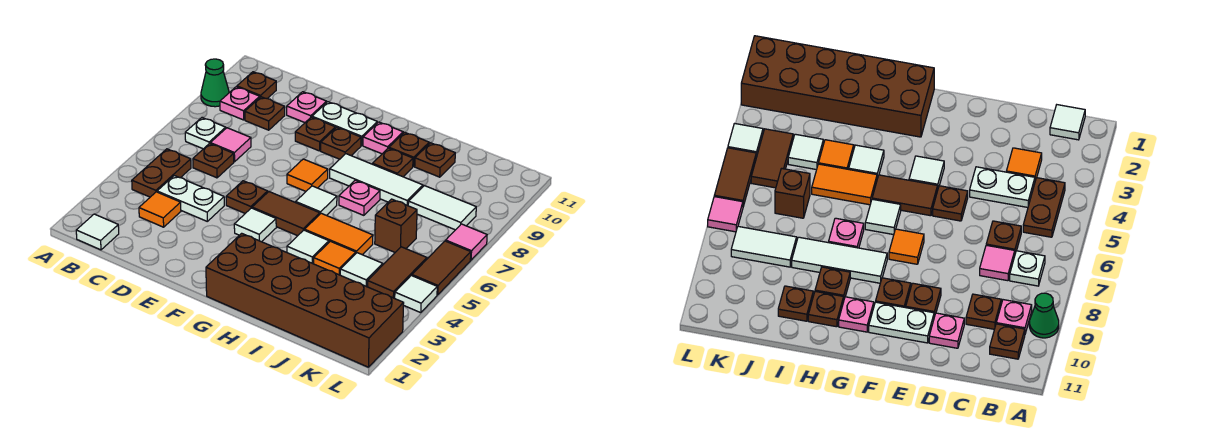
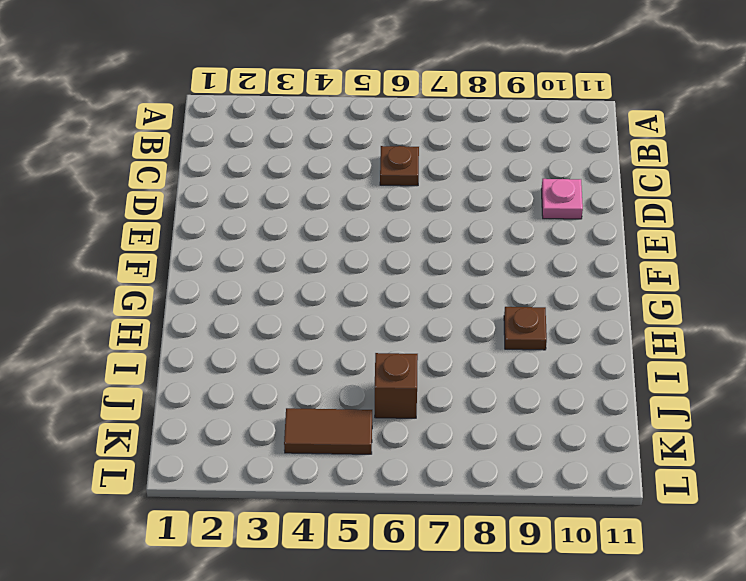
none -> green cone A9 level 1
none -> white tile B1 level 1
none -> brown plate B4:B5 level 1
none -> white plate B7 level 1

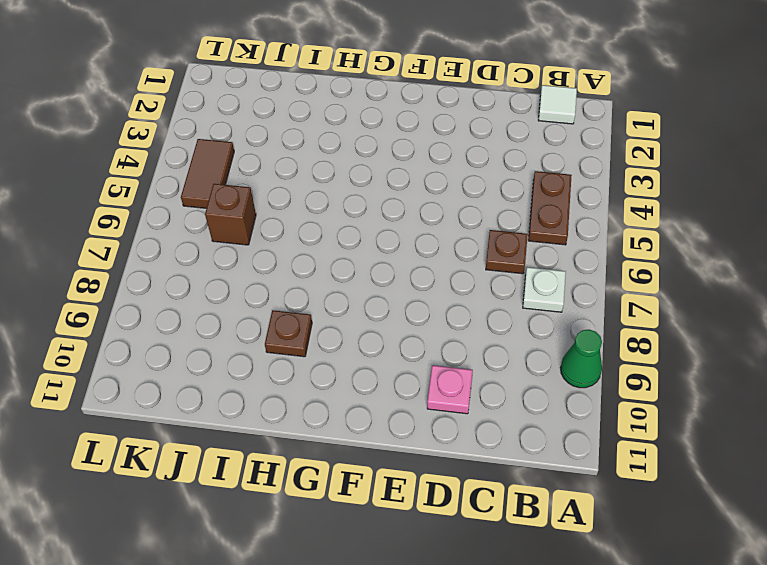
none -> pink plate B9 level 1
none -> brown plate B10 level 1
none -> orange tile C3 level 1
none -> white plate C4:D4 level 1

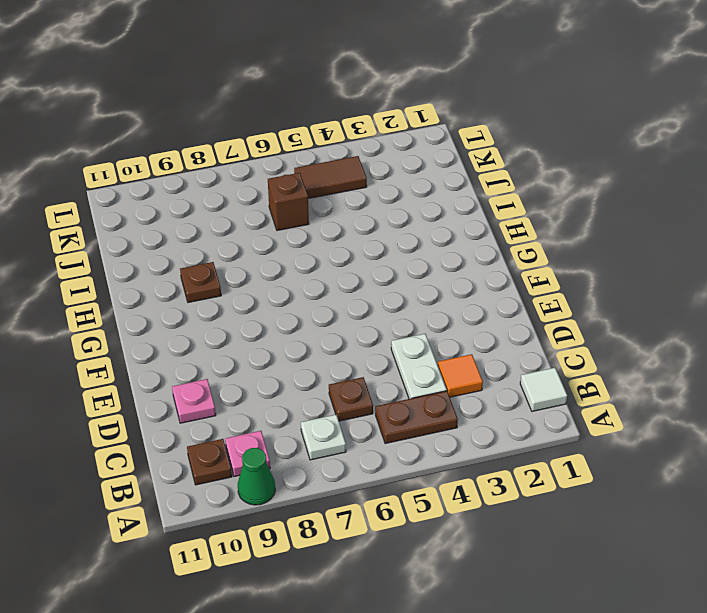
none -> pink tile C7 level 1
none -> brown plate C9 level 1
none -> brown plate E5 level 1
none -> brown plate E9 level 1

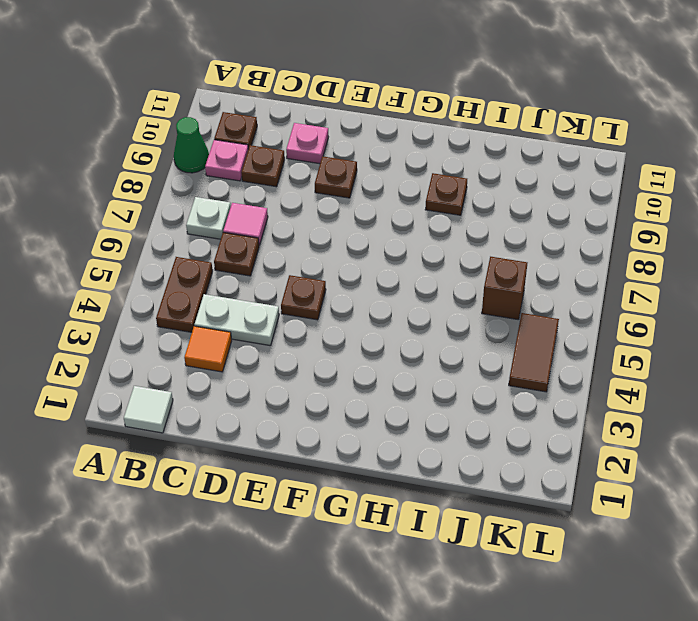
none -> white plate E10:F10 level 1
none -> white tile F4 level 1
none -> brown tile F5:G5 level 1
none -> orange tile F7 level 1

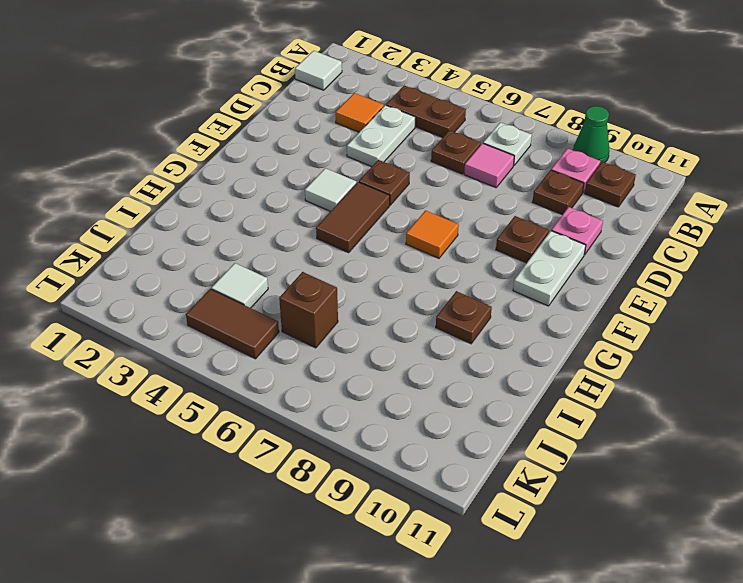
none -> brown plate F9 level 1
none -> brown brick G1:L2 level 1
none -> white tile G6 level 1
none -> white tile G8:I8 level 1

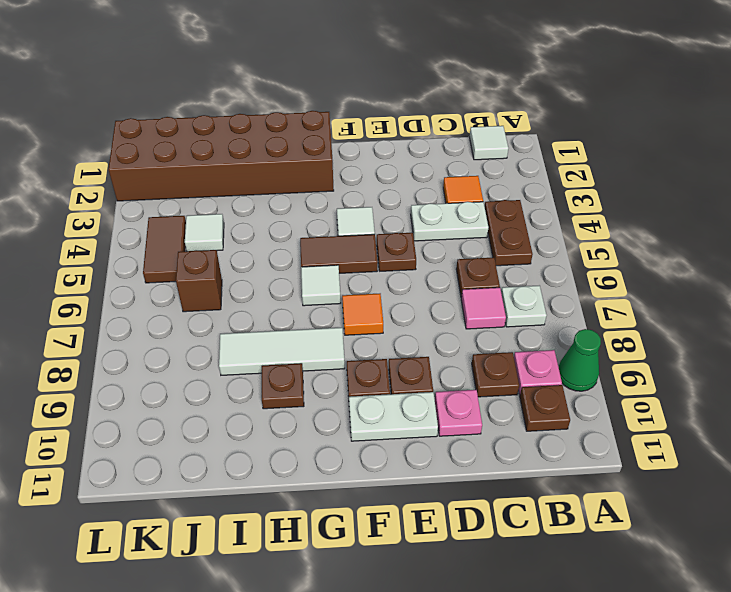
none -> pink plate G10 level 1
none -> white tile H4 level 1
none -> orange tile H5:I5 level 1
none -> pink plate H7 level 1

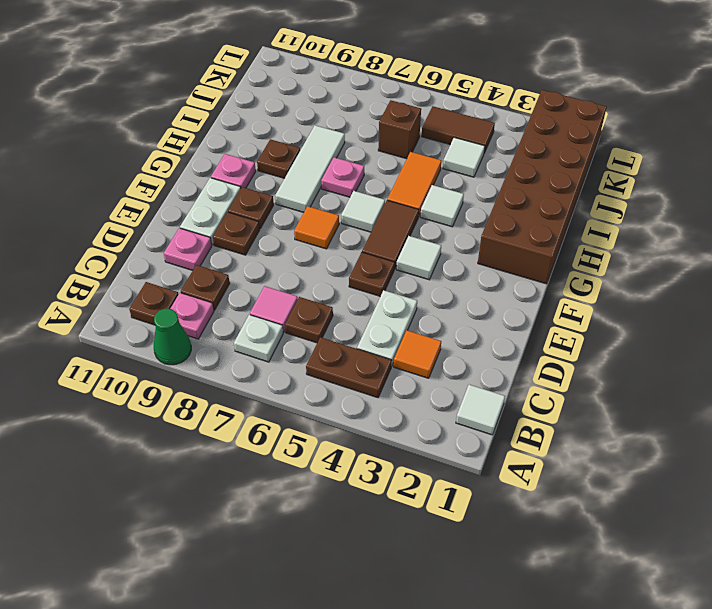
none -> brown plate H10 level 1
none -> orange tile I4 level 1
none -> brown plate I10 level 1
none -> white tile J8:K8 level 1

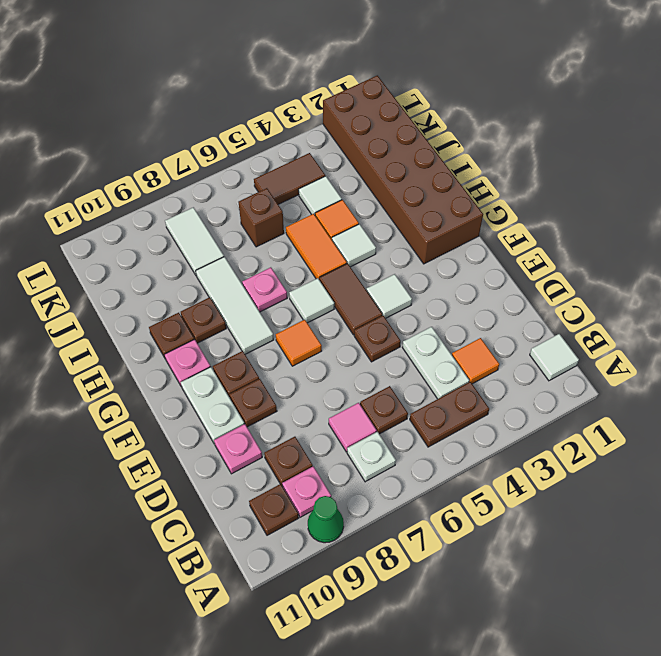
none -> brown plate I10 level 1
none -> white tile L4 level 1
none -> brown tile L5:L6 level 1
none -> pink tile L7 level 1

